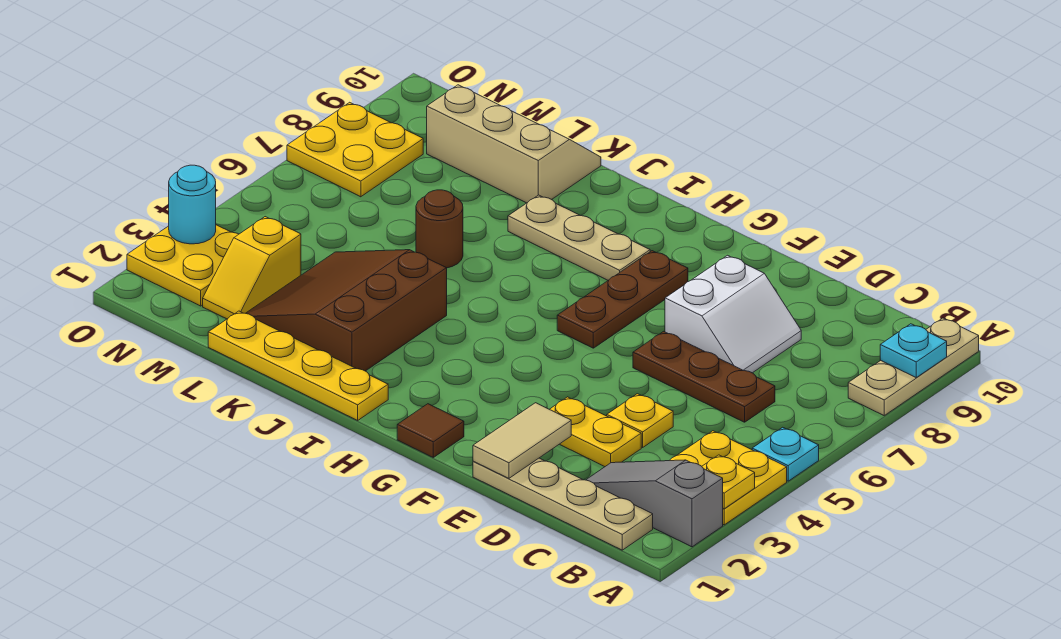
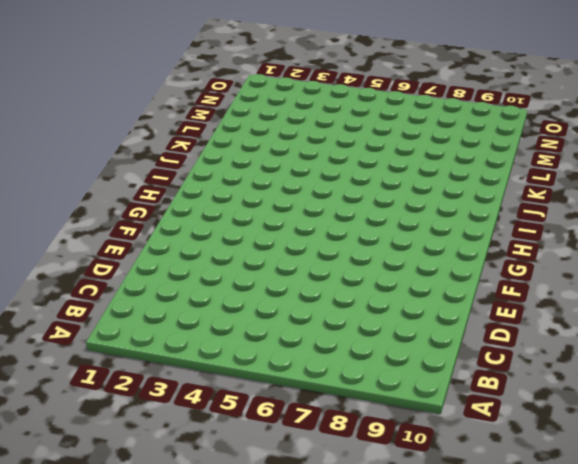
none -> grey slope A2:C2 level 1 top A
none -> yellow plate A3:B4 level 1
none -> cyan plate A5 level 1

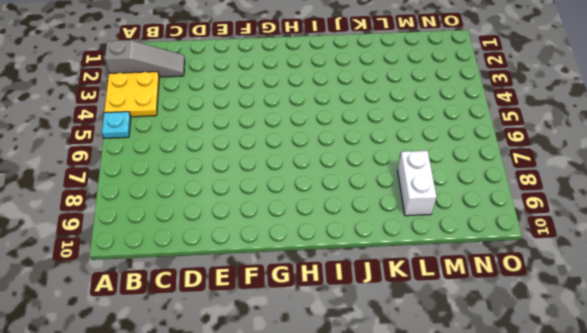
white brick L8:L9 level 1 -> tan slope K9:M10 level 1 top 9
none -> tan plate A8:A10 level 1
none -> tan plate B1:E1 level 1
none -> brown plate C6:E6 level 1

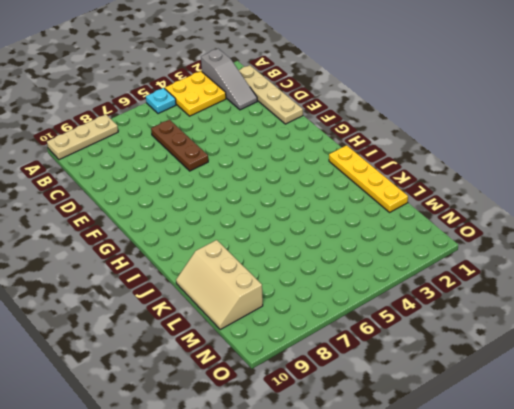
none -> yellow plate D3:E3 level 1
none -> yellow plate D4 level 1
none -> white slope D7:E8 level 1 top E

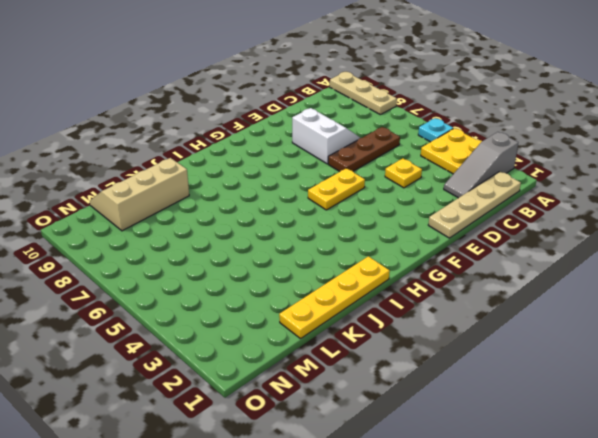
yellow plate F5:G5 level 1 -> yellow plate D3:E3 level 1
none -> brown tile G1 level 1
none -> brown plate G6:G8 level 1
none -> tan plate H8:J8 level 1

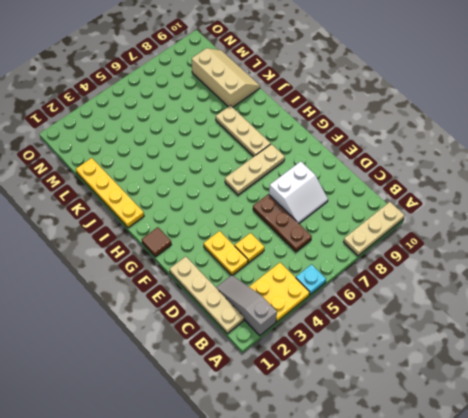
tan plate G6:G8 level 1 -> brown plate G6:G8 level 1
none -> brown slope J2:L4 level 1 top J
none -> brown round brick K6 level 1
none -> yellow slope M2:M3 level 1 top 3

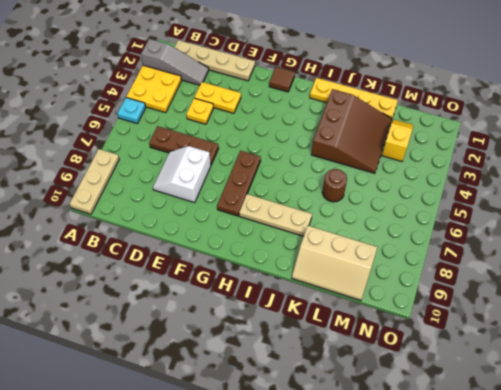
none -> yellow plate N2:O3 level 1
none -> yellow plate N7:O8 level 1
none -> yellow plate A3 level 2

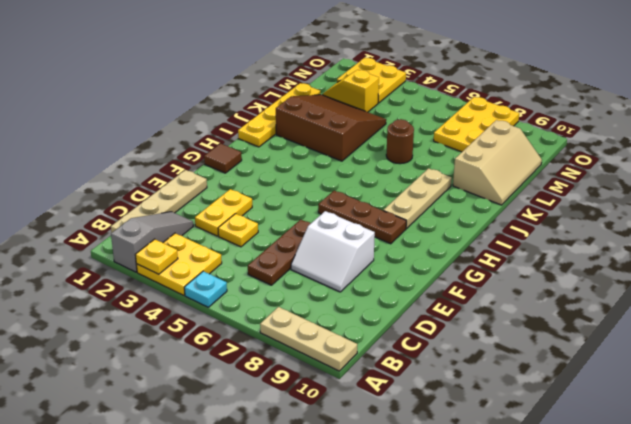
yellow plate M7:O8 level 1 -> yellow plate N7:O8 level 1
none -> cyan plate A9 level 2
none -> tan tile E1:E2 level 2
none -> cyan round brick O3 level 2

